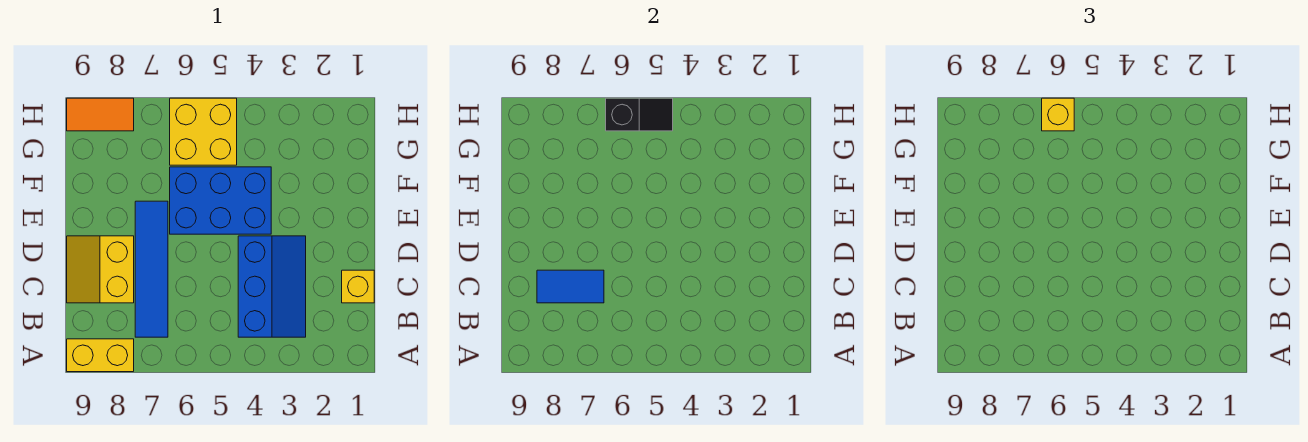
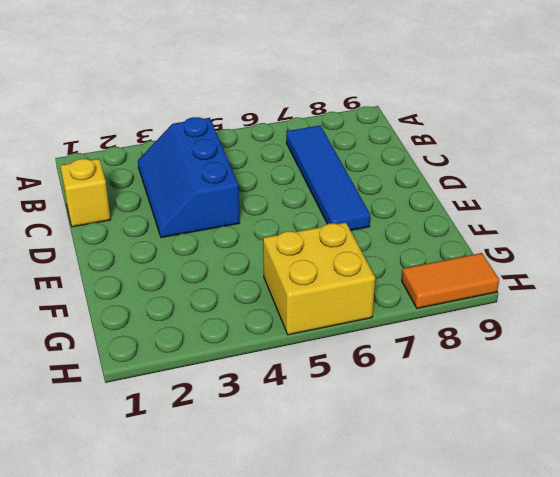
none -> yellow brick A8:A9 level 1
none -> yellow slope C8:D9 level 1 top 8

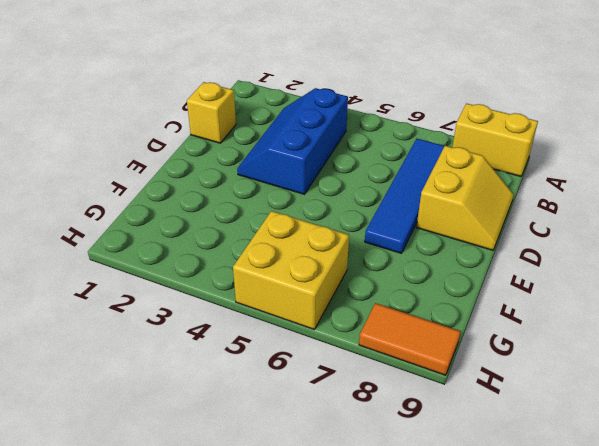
none -> blue brick E4:F6 level 1
none -> blue tile C7:C8 level 2

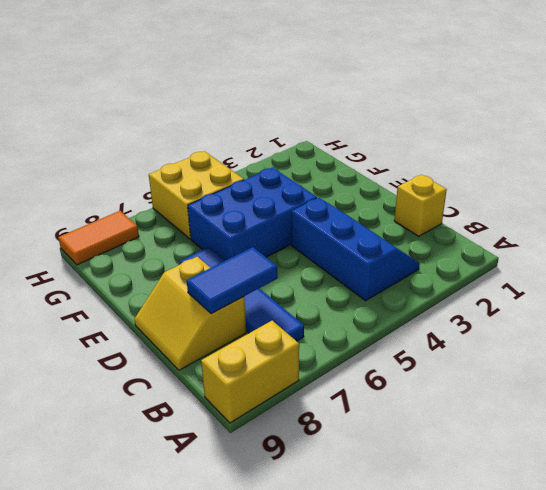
none -> black slope H5:H6 level 2 top 6
none -> yellow brick H6 level 3

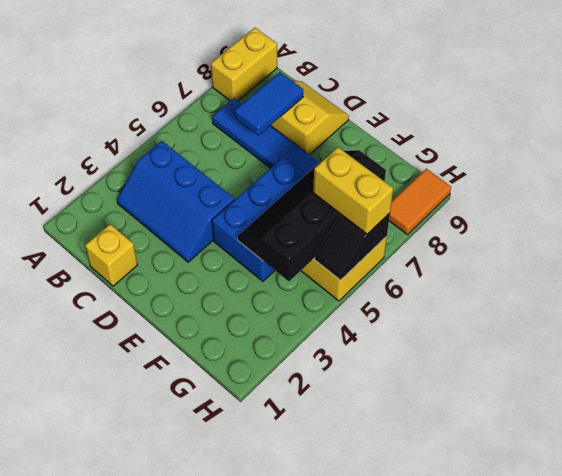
black slope F4:G7 level 2 top G -> none
yellow brick G6:H6 level 3 -> yellow brick H6 level 3

